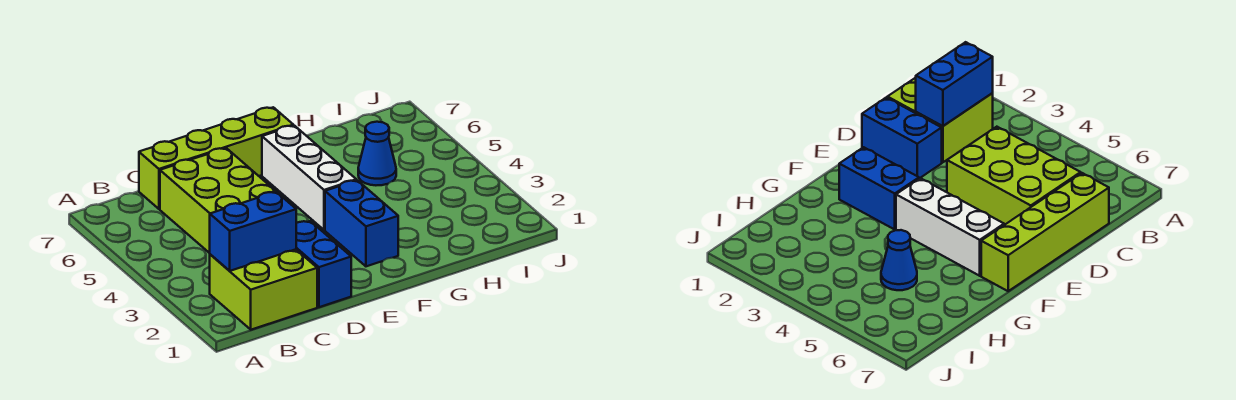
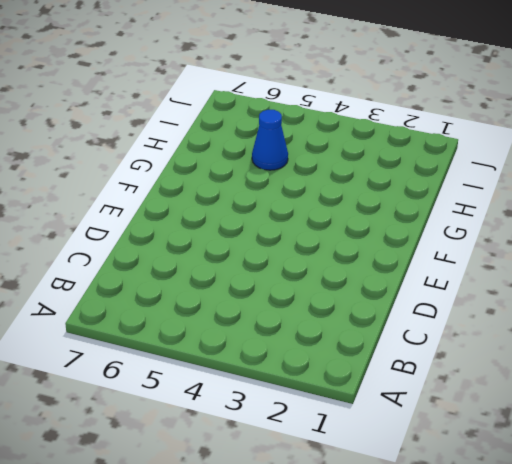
none -> lime brick B1:C2 level 1
none -> lime brick C4:D6 level 1

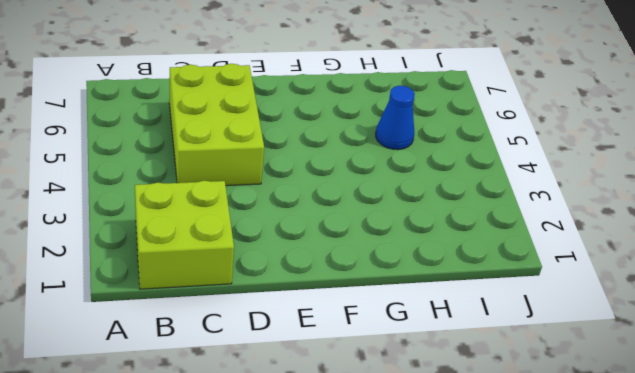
none -> lime brick C7:F7 level 1
none -> blue brick D1:D2 level 1

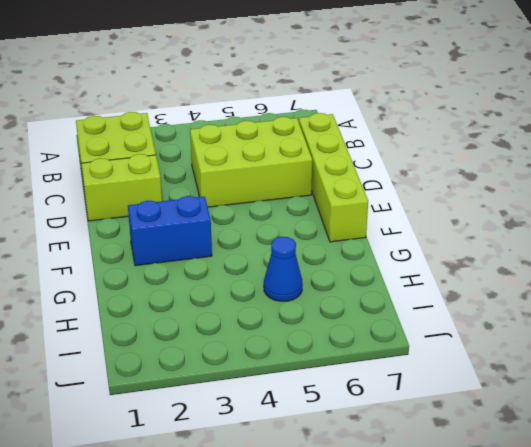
lime brick D1:D2 level 1 -> blue brick D1:D2 level 1
none -> white brick F4:F6 level 1
none -> blue brick B2:C2 level 2

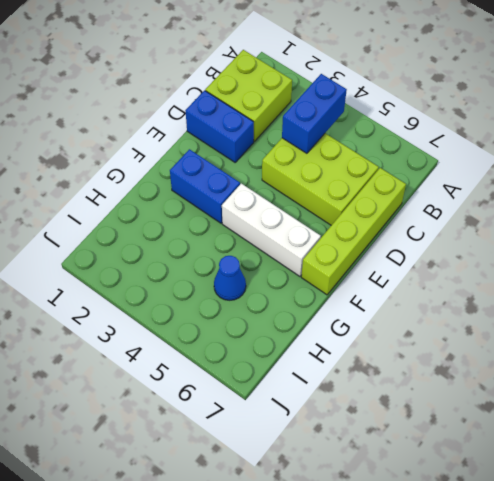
blue brick B4:C4 level 2 -> blue brick B2:C2 level 2

